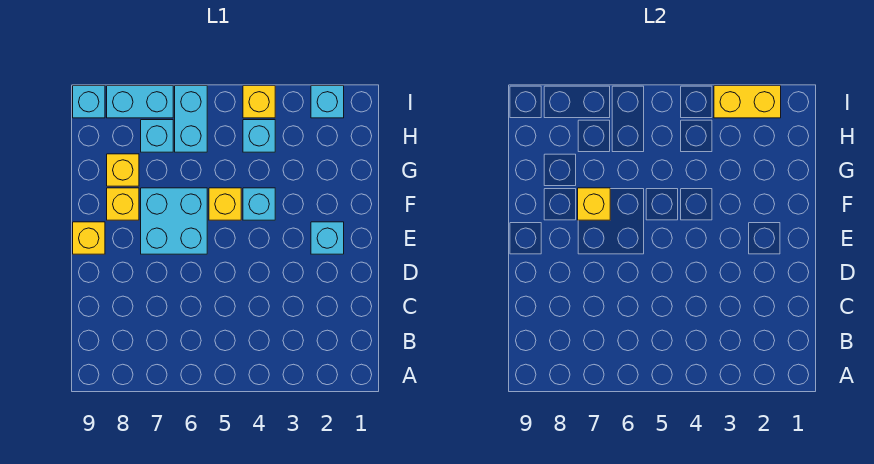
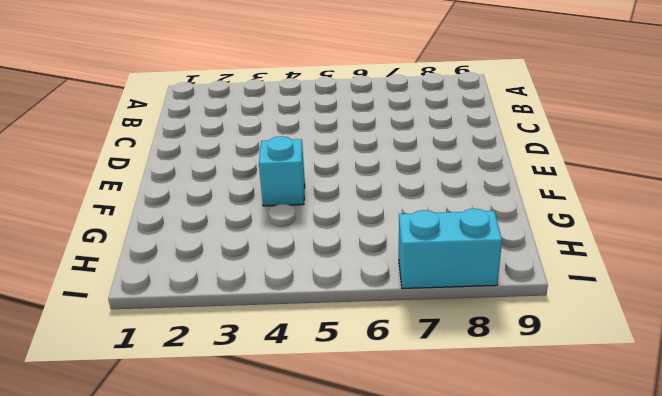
none -> cyan brick E2 level 1
none -> cyan brick E6:F7 level 1
none -> yellow brick E9 level 1

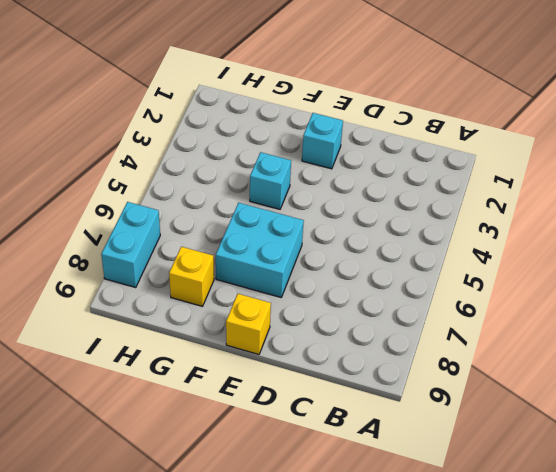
none -> yellow brick F5 level 1
none -> yellow brick F8 level 1
none -> cyan brick H4 level 1

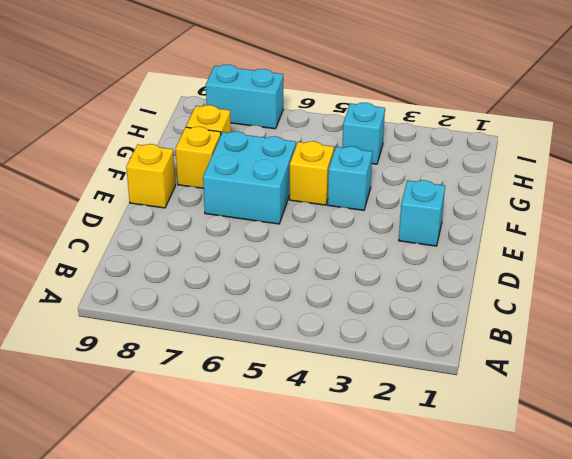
none -> cyan brick H6:I6 level 1
none -> cyan brick H7 level 1
none -> cyan brick I2 level 1

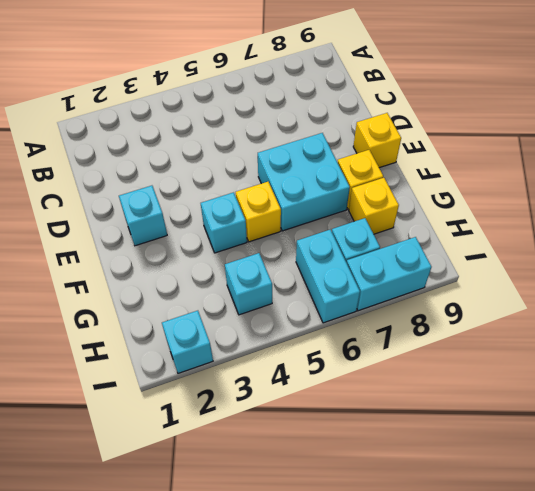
none -> yellow brick I4 level 1
none -> cyan brick I9 level 1
none -> yellow brick F7 level 2

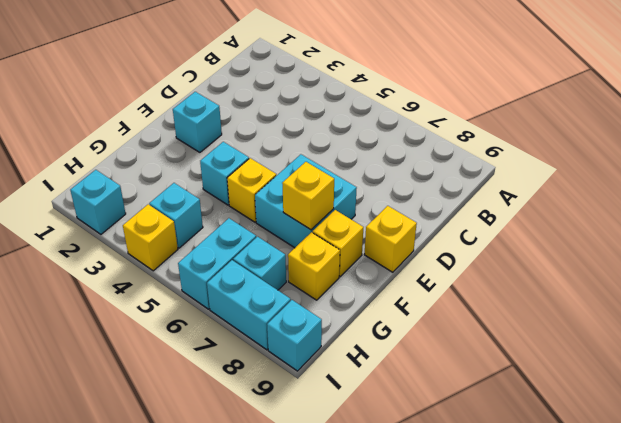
none -> yellow brick I2:I3 level 2

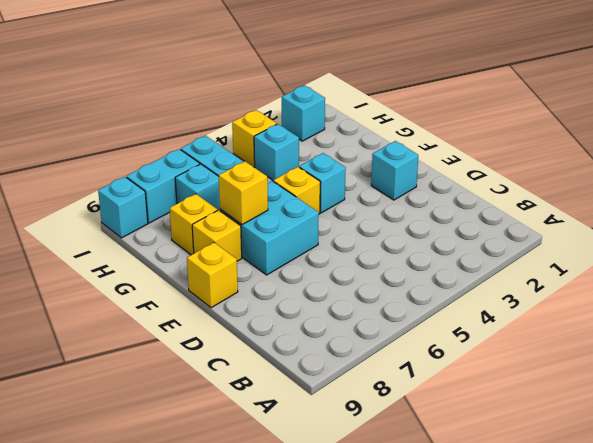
none -> yellow brick I2:I3 level 2

